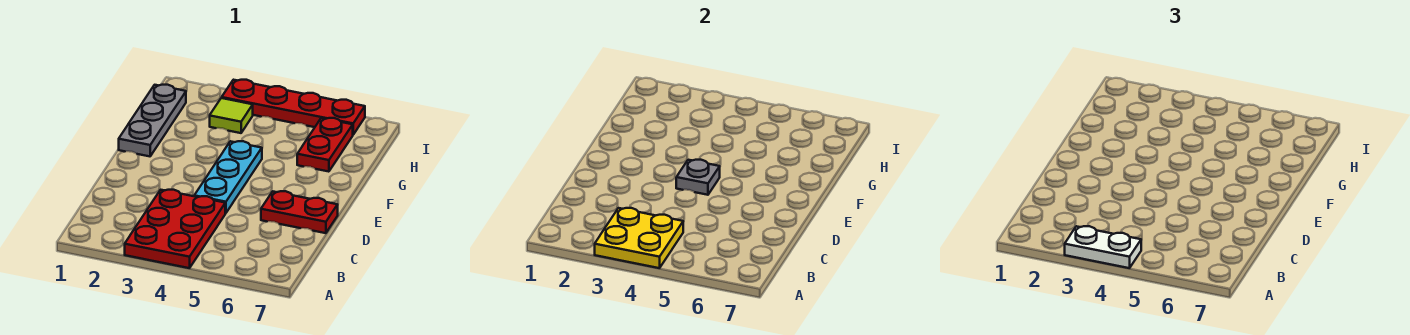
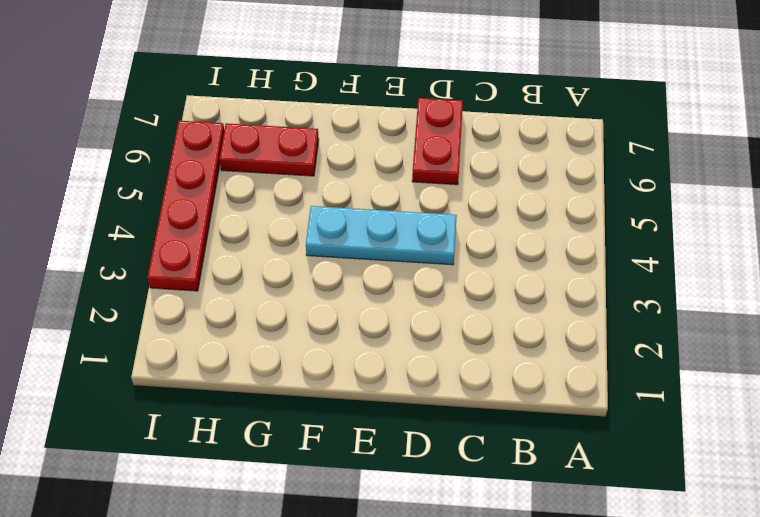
none -> red plate A3:C4 level 1
none -> grey plate F1:H1 level 1

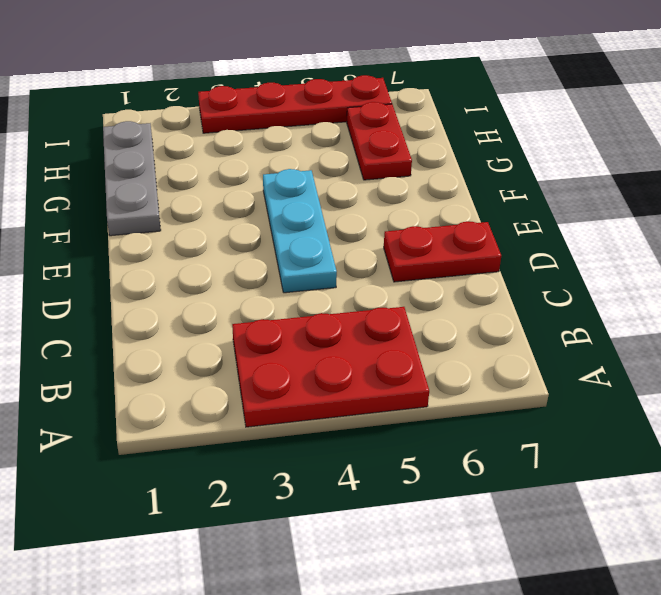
red plate A3:B5 level 1 -> red plate A3:C4 level 1
none -> lime tile H3 level 1
none -> yellow plate A3:B4 level 2

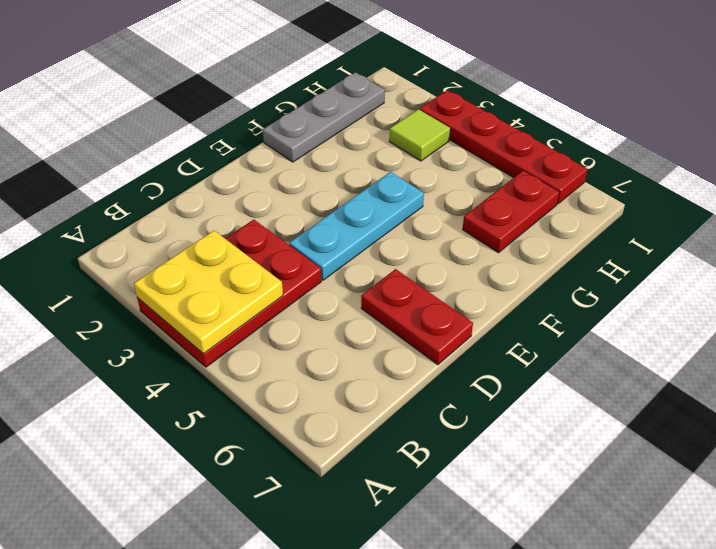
none -> grey plate E4 level 2
none -> white plate A3:A4 level 3

